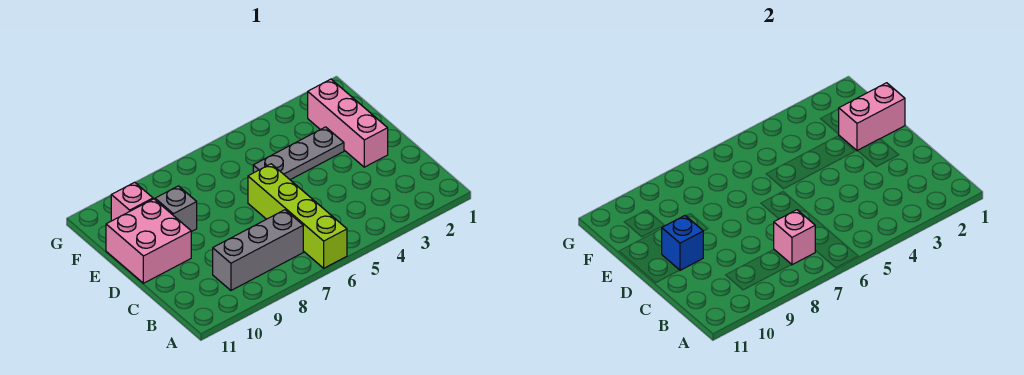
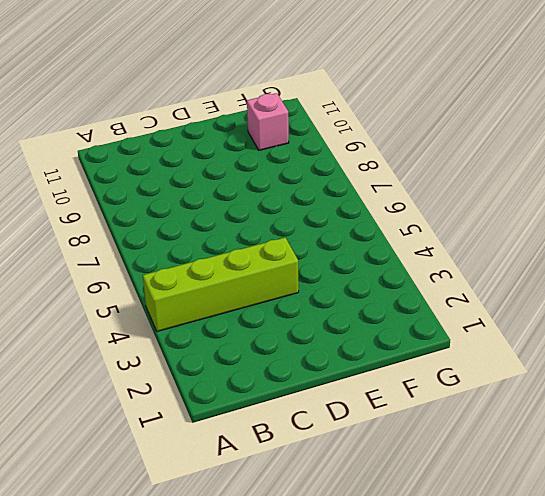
lime brick A4:D4 level 1 -> lime brick A6:D6 level 1
none -> grey brick B7:B9 level 1
none -> pink brick D2:F2 level 1

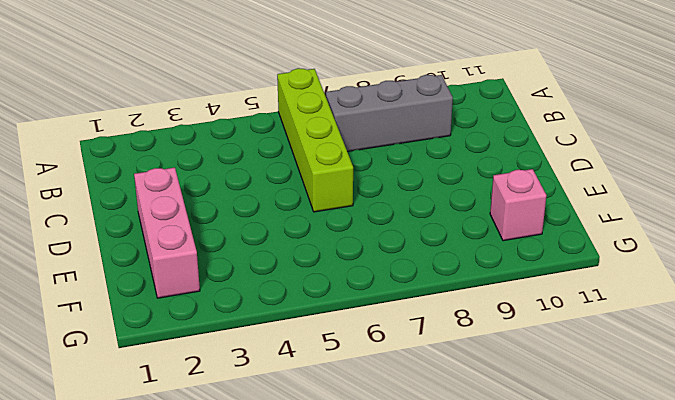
none -> pink brick D10:E11 level 1
none -> grey plate E3:E5 level 1

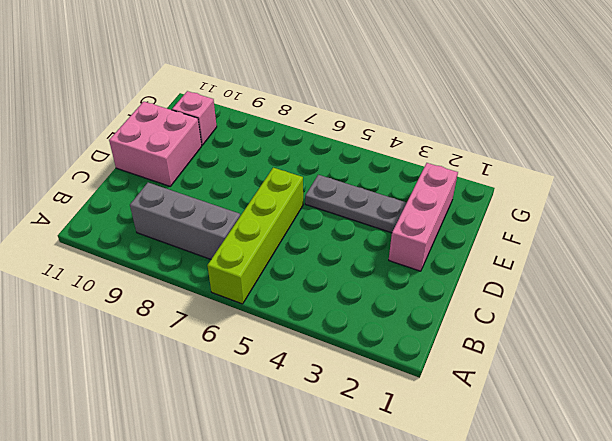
none -> grey brick E9 level 1
none -> pink brick B7 level 2

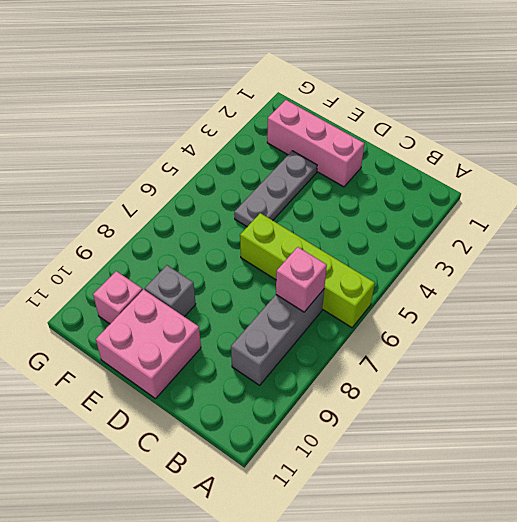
none -> blue brick D10 level 2
none -> pink brick E1:E2 level 2

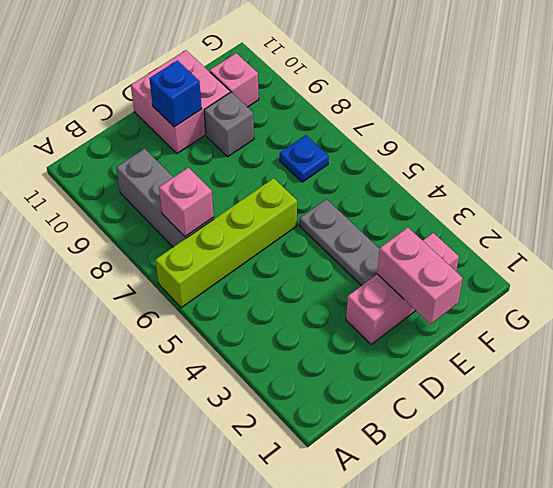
blue plate F7 level 1 -> none

